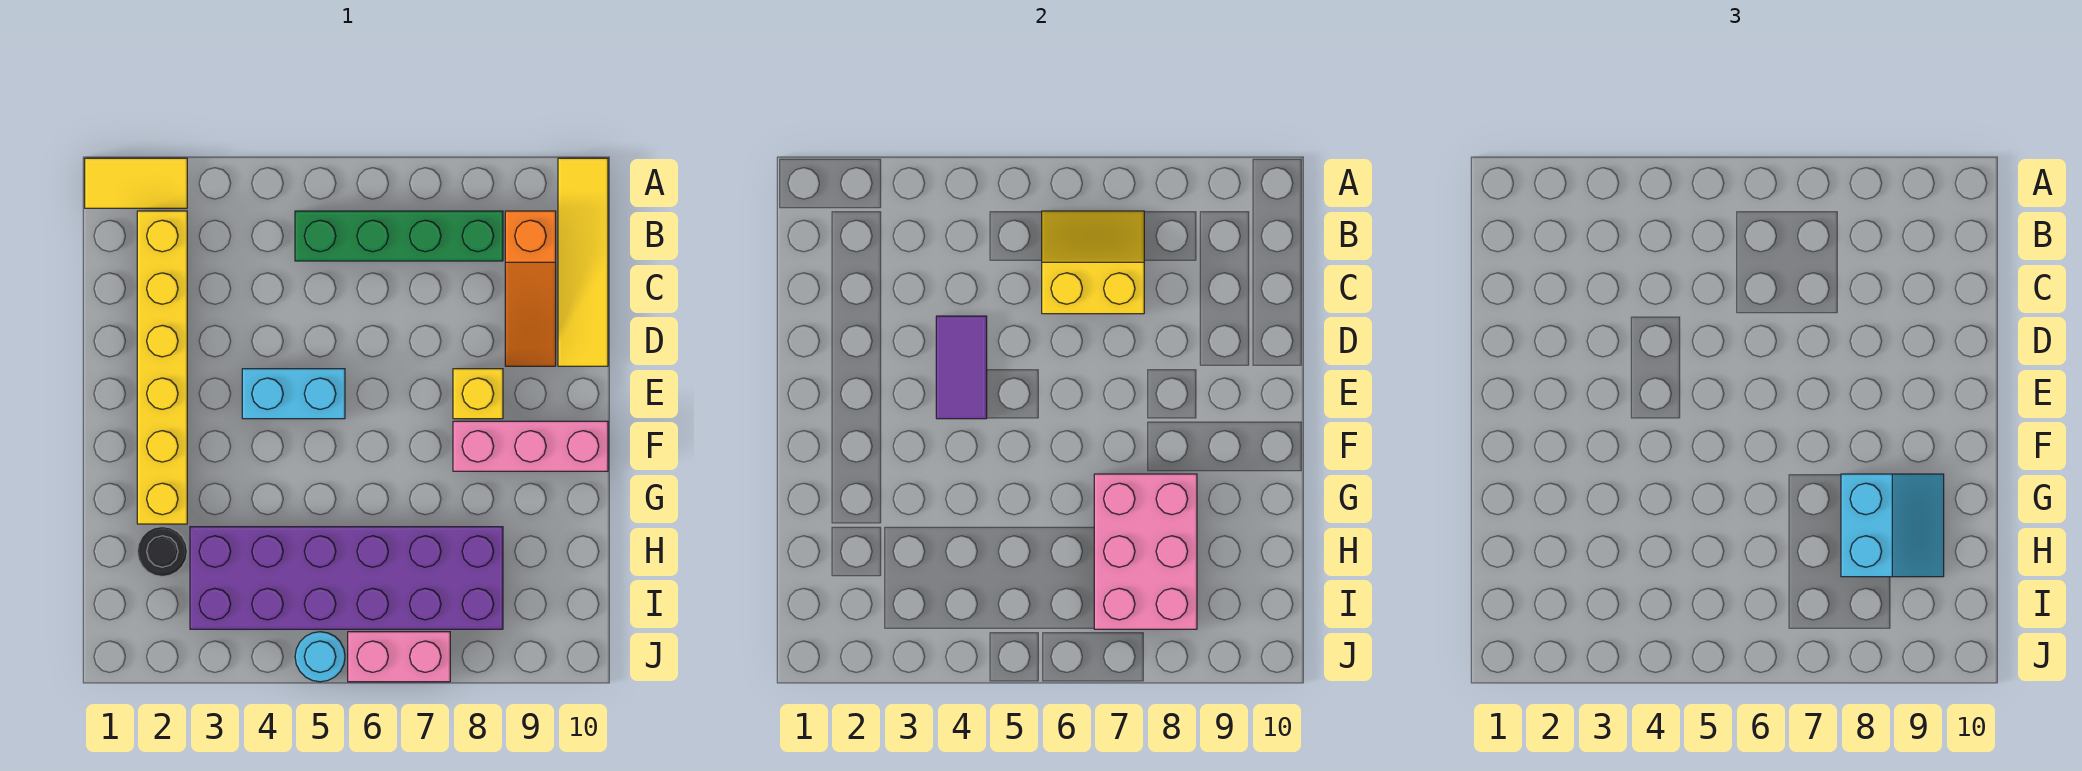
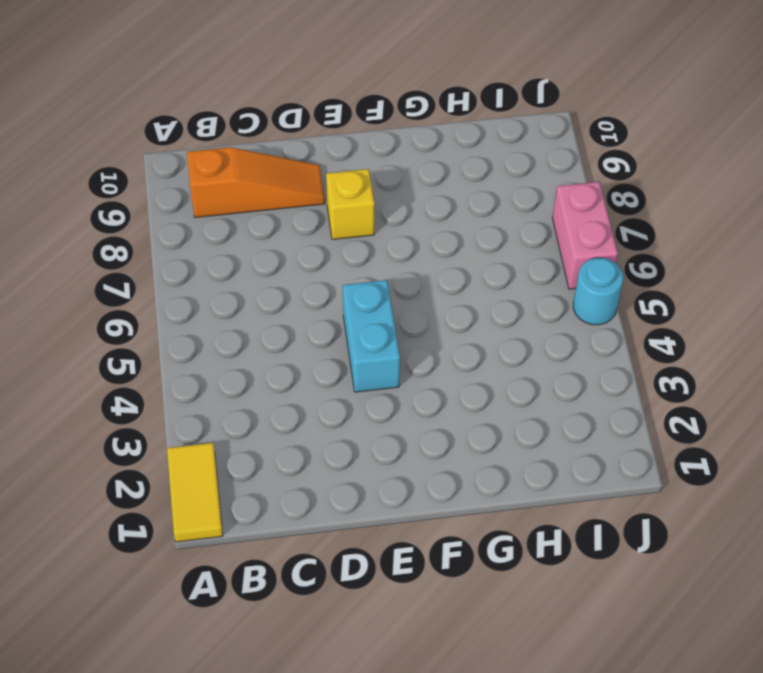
none -> yellow tile A10:D10 level 1
none -> yellow brick B2:G2 level 1
none -> green brick B5:B8 level 1

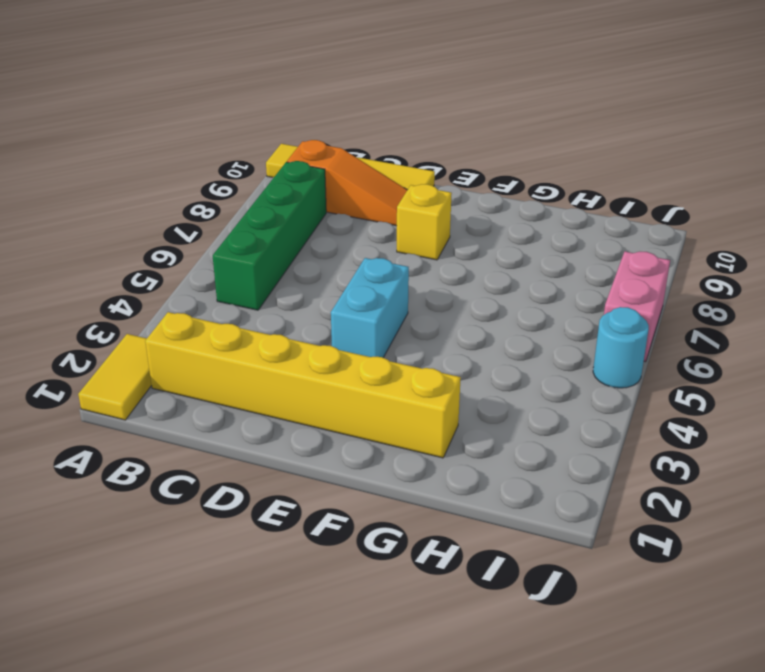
none -> pink brick F8:F10 level 1
none -> black round brick H2 level 1
none -> purple brick H3:I8 level 1

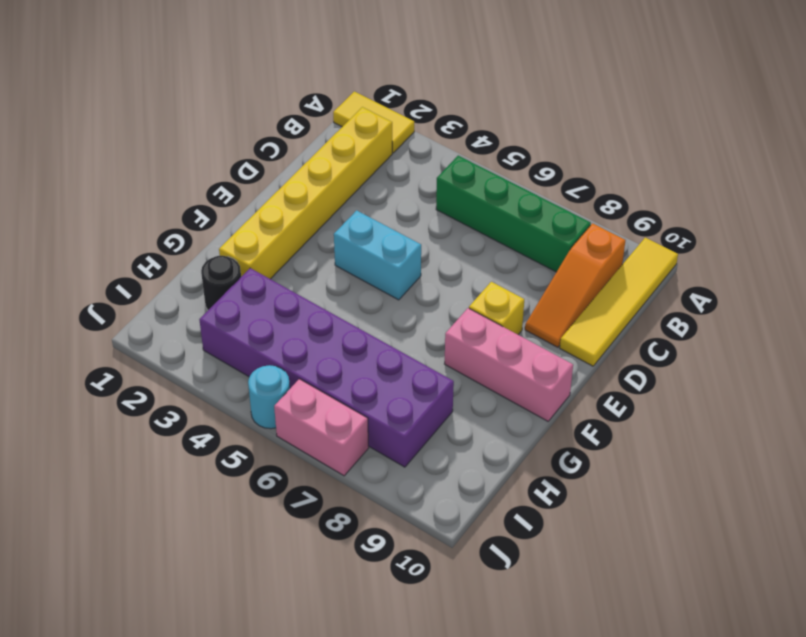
none -> yellow slope B6:C7 level 2 top C
none -> purple tile D4:E4 level 2
none -> pink brick G7:I8 level 2

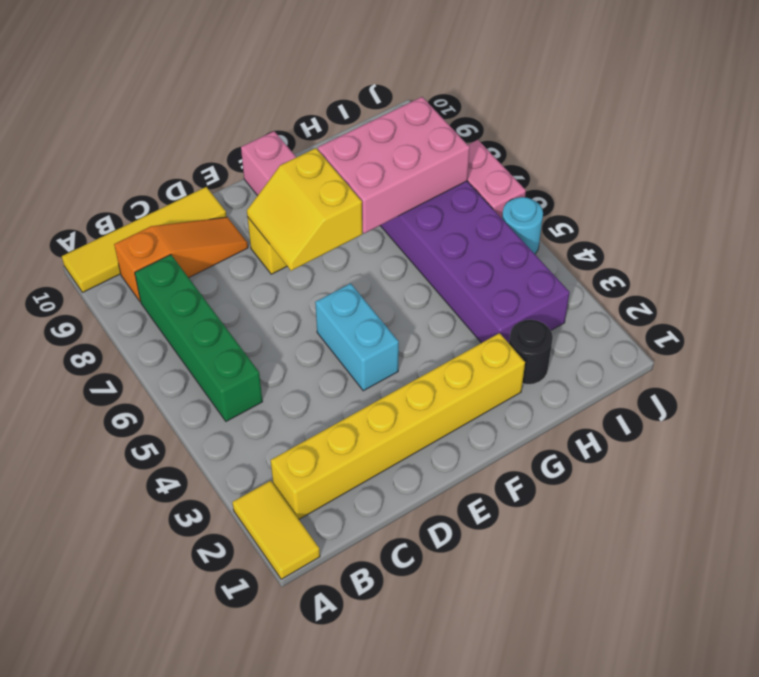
yellow slope E7:F8 level 2 top F -> yellow slope B6:C7 level 2 top C
none -> purple tile D4:E4 level 2
none -> cyan slope G8:H9 level 3 top 8

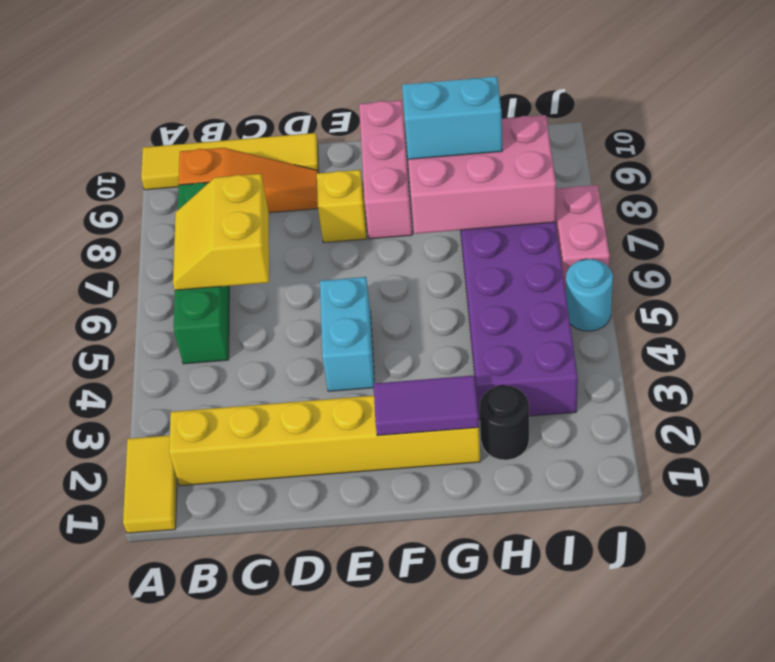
purple tile F2:G2 level 2 -> purple tile D4:E4 level 2

